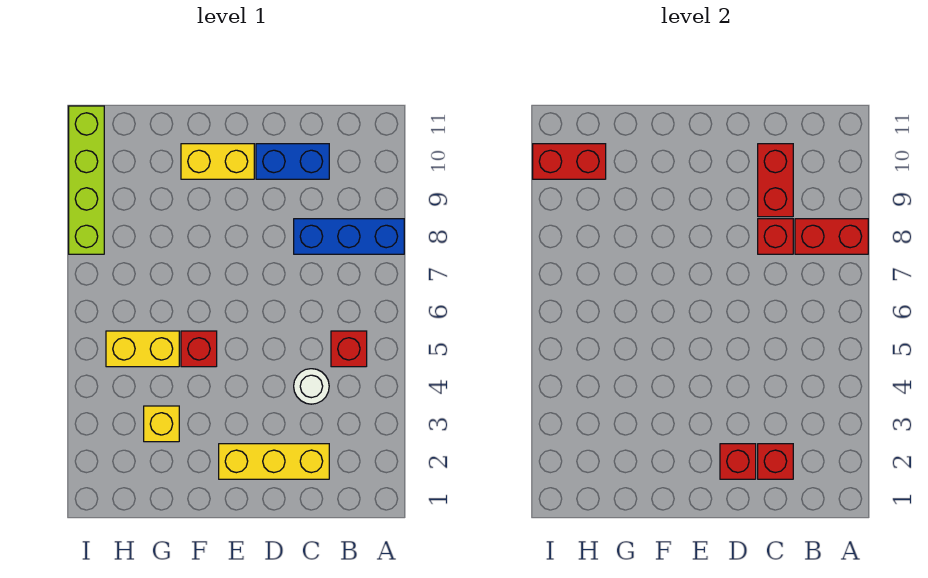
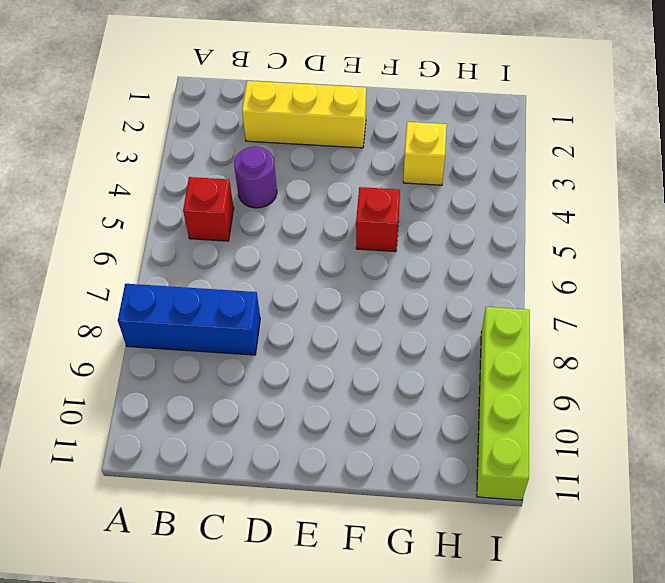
purple round brick C4 level 1 -> white round brick C4 level 1
none -> blue brick C10:D10 level 1
none -> yellow brick E10:F10 level 1
none -> yellow brick G5:H5 level 1

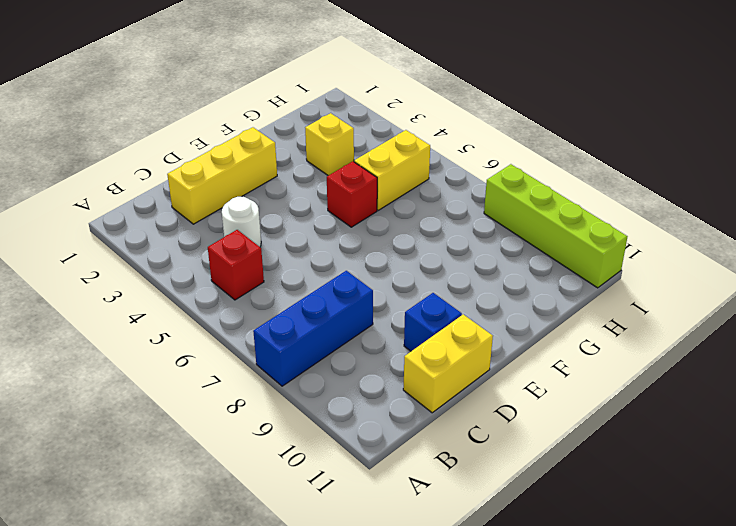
yellow brick C11:D11 level 1 -> yellow brick E10:F10 level 1
blue brick D10 level 1 -> blue brick C10:D10 level 1
none -> red brick A8:B8 level 2
none -> red brick C2 level 2
none -> red brick C8 level 2

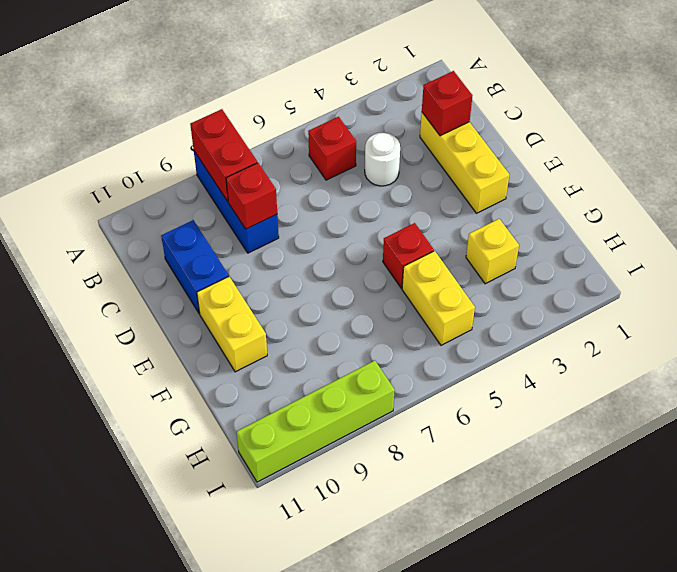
none -> red brick C9:C10 level 2
none -> red brick D2 level 2
none -> red brick H10:I10 level 2

